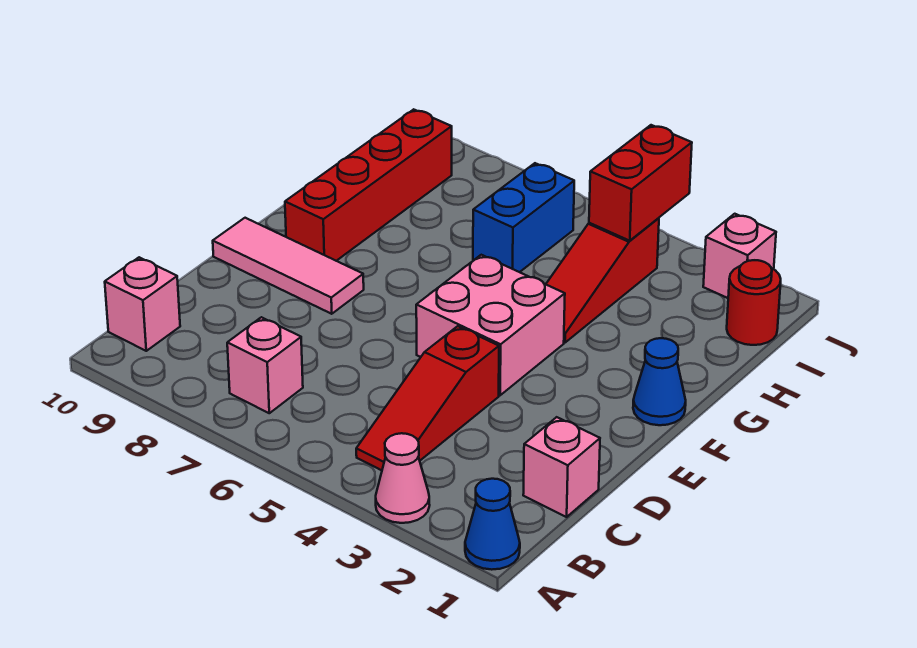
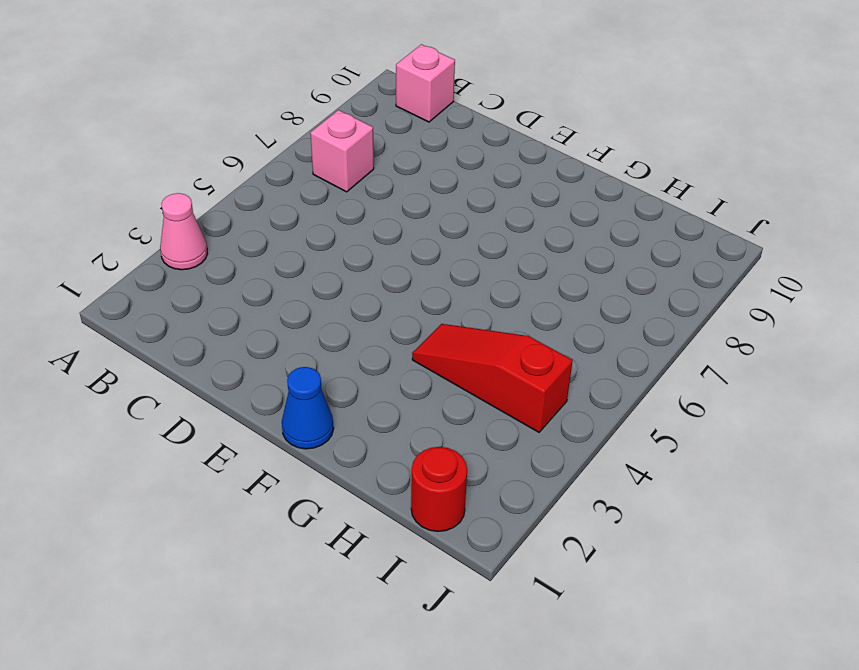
none -> blue cone A1 level 1
none -> red slope B4:D4 level 1 top D
none -> pink brick C1 level 1

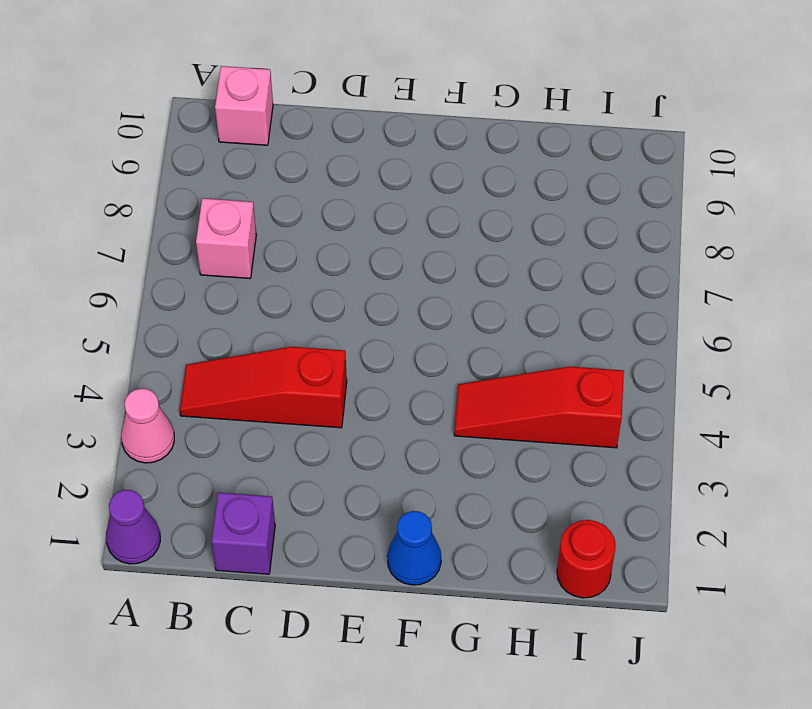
purple cone A1 level 1 -> blue cone A1 level 1
purple brick C1 level 1 -> pink brick C1 level 1
none -> pink brick E4:F5 level 1
none -> pink tile E8:E10 level 1
none -> red brick F9:I9 level 1

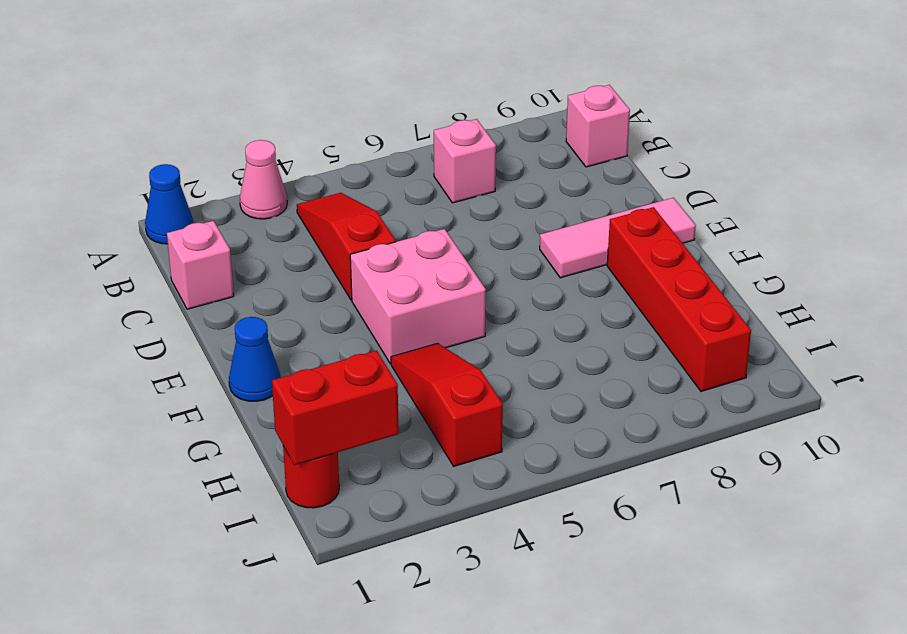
red brick I1:I2 level 2 -> red brick I4:J4 level 2
none -> blue brick H6:I6 level 1
none -> pink brick J2 level 1

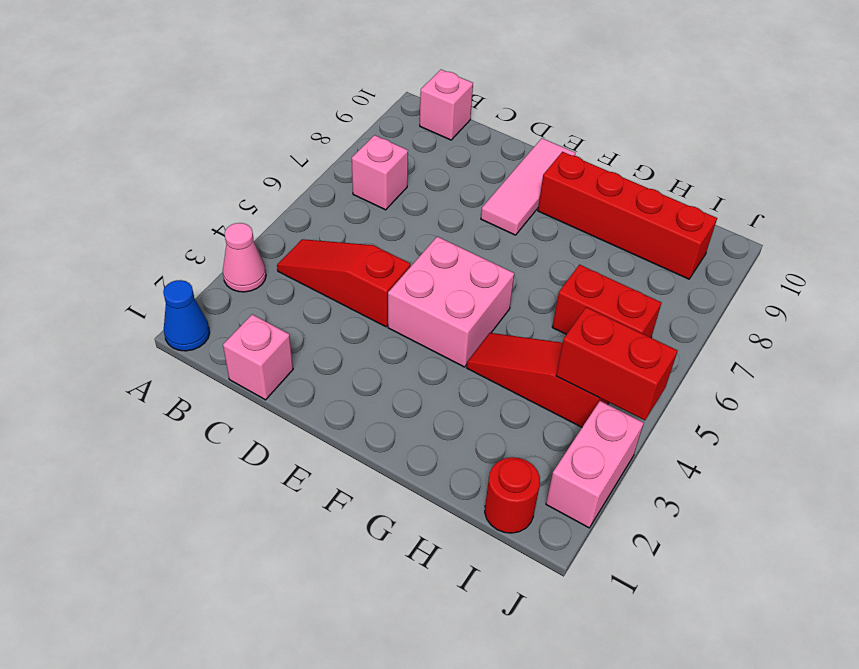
red brick H6:I6 level 1 -> blue brick H6:I6 level 1
pink brick J2:J3 level 1 -> pink brick J2 level 1
none -> blue cone F1 level 1

